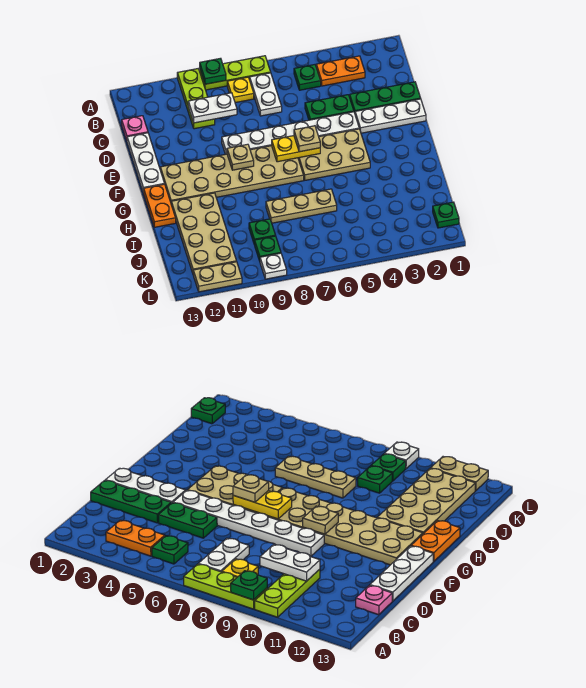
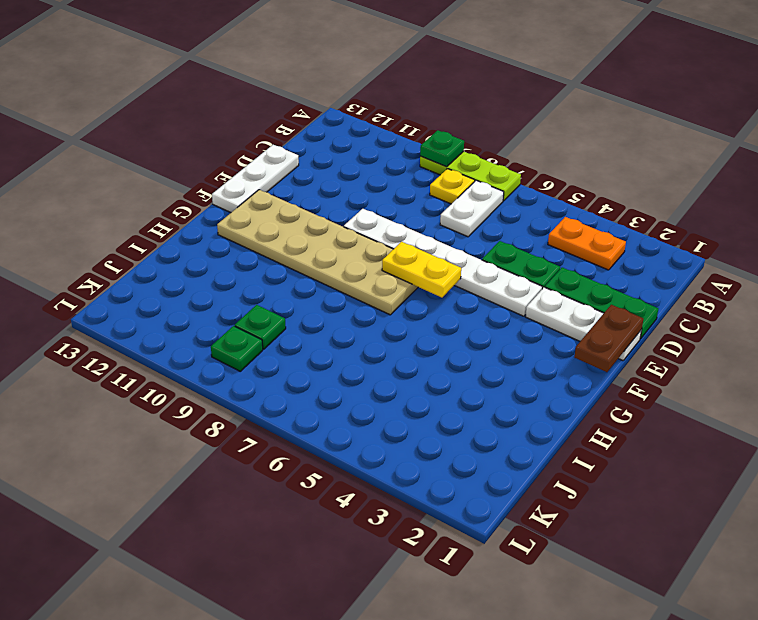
brown plate E1:F1 level 2 -> none
none -> lime plate A10:C10 level 1
none -> green plate B5 level 1
none -> pink plate C13 level 1

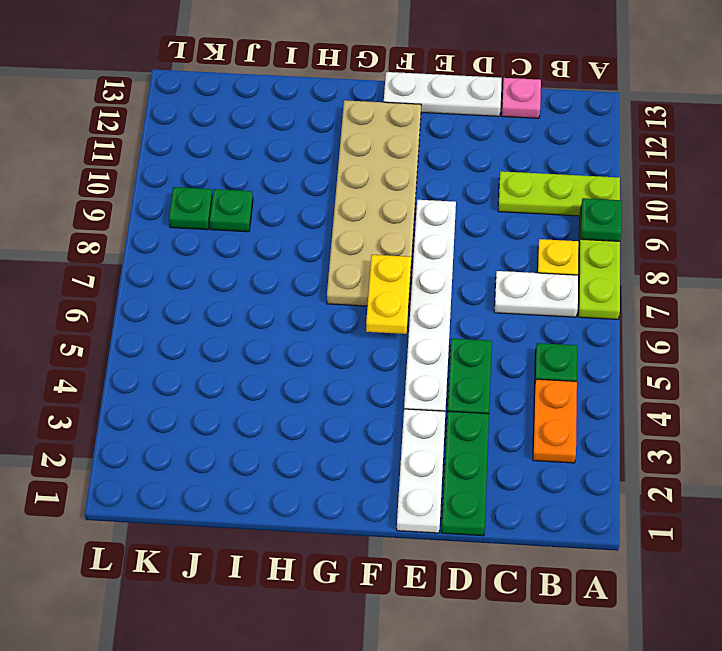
none -> tan plate F4:G6 level 1
none -> orange plate G13:H13 level 1
none -> tan plate H11:K12 level 1

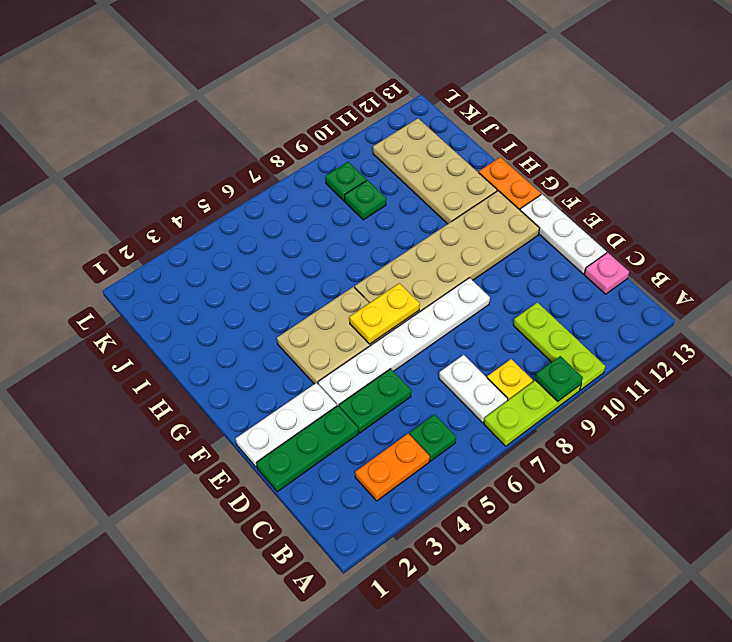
none -> tan plate I6:I8 level 1
none -> green plate K1 level 1
none -> white plate L9 level 1

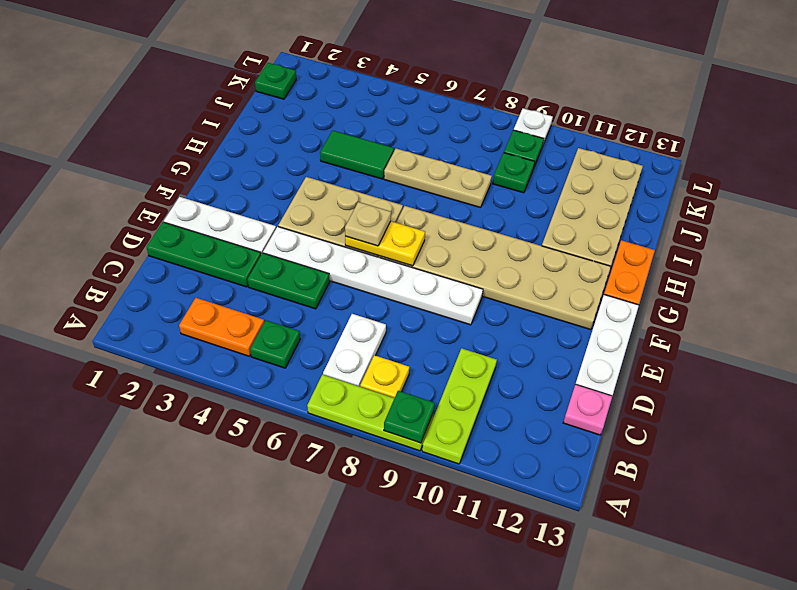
green tile I4:I5 level 1 -> none
none -> tan plate L11:L12 level 1
none -> white plate C9:C10 level 2
none -> tan plate F9 level 2

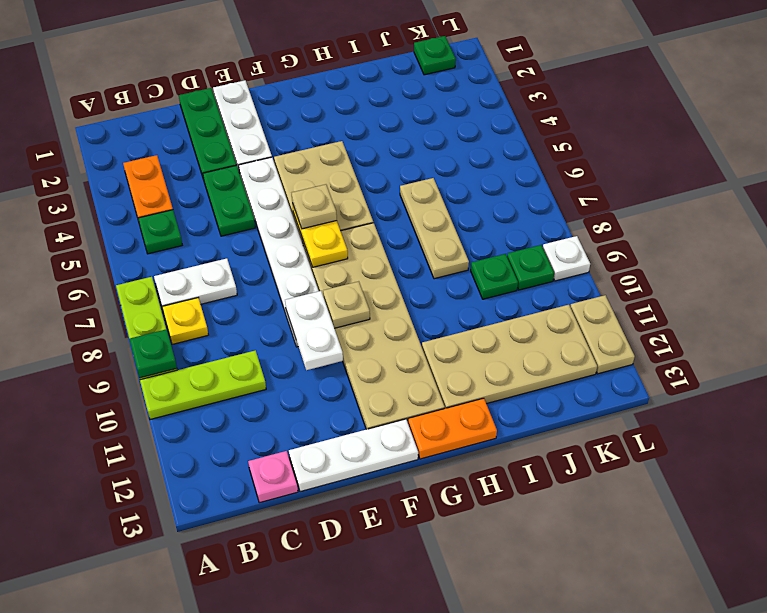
white plate E9:E10 level 2 -> white plate C9:C10 level 2

